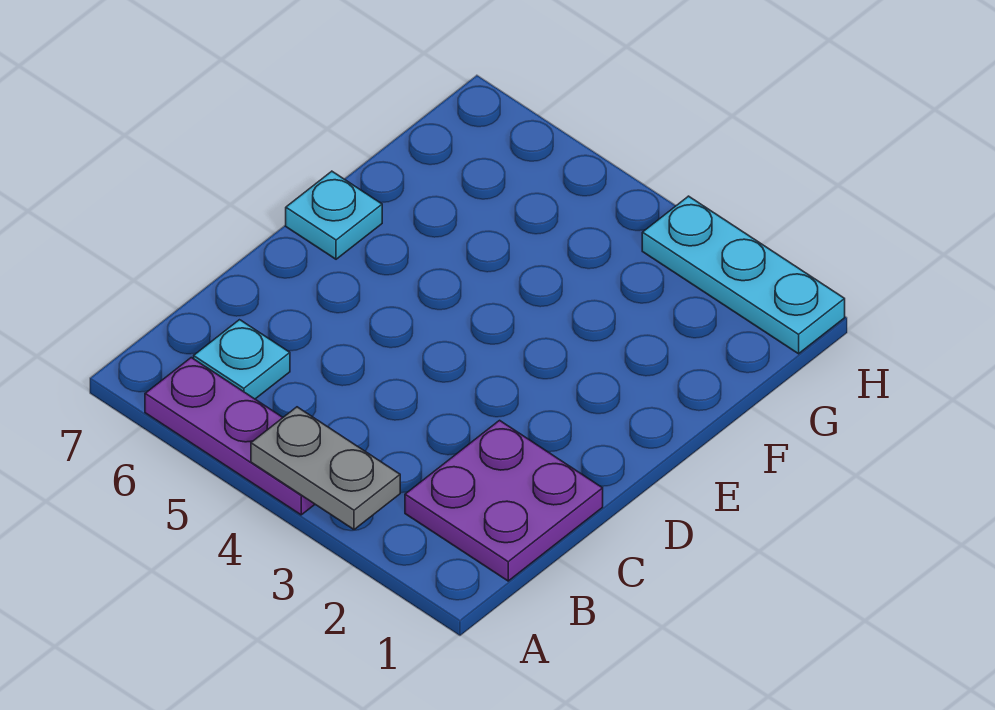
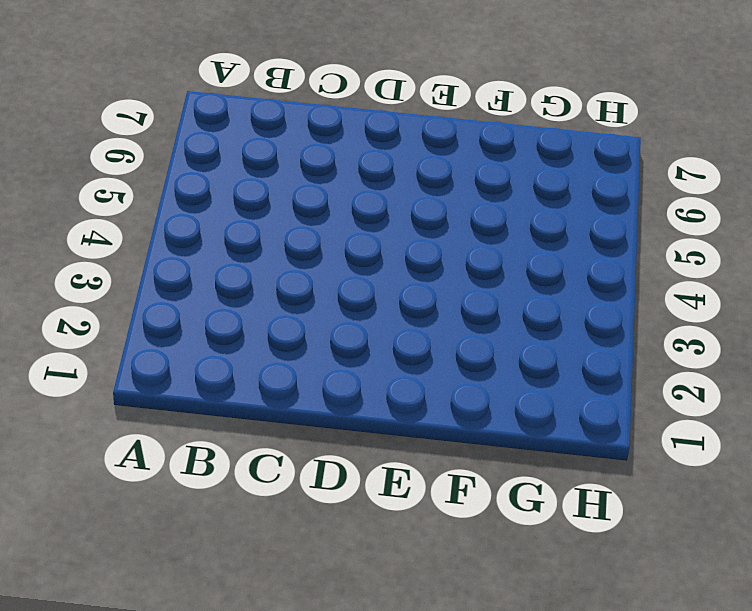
none -> purple plate A4:A6 level 1
none -> purple plate B1:C2 level 1

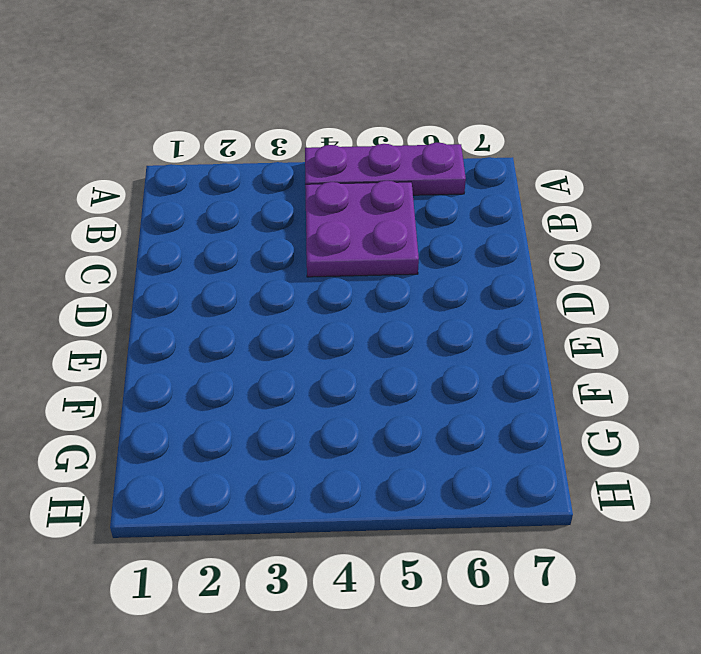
purple plate B4:C5 level 1 -> purple plate B1:C2 level 1
none -> cyan plate B6 level 1
none -> cyan plate E7 level 1

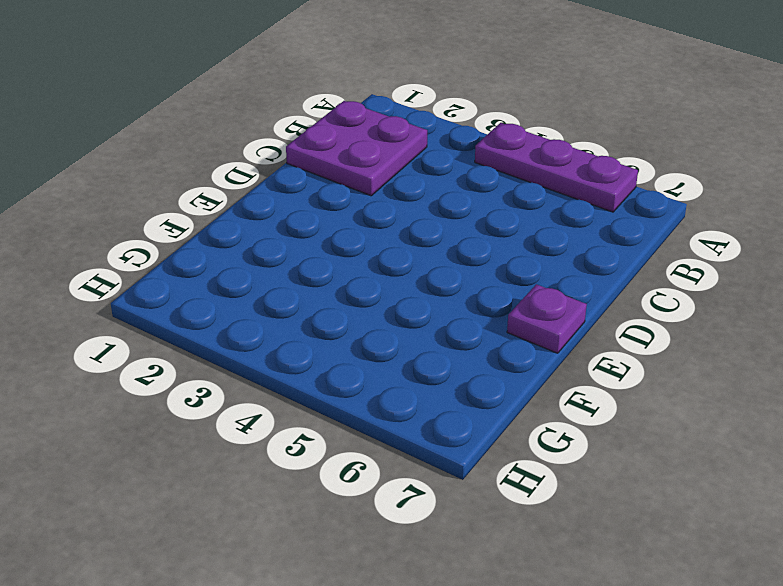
purple plate E7 level 1 -> cyan plate E7 level 1
none -> cyan plate B6 level 1
none -> cyan plate H1:H3 level 1

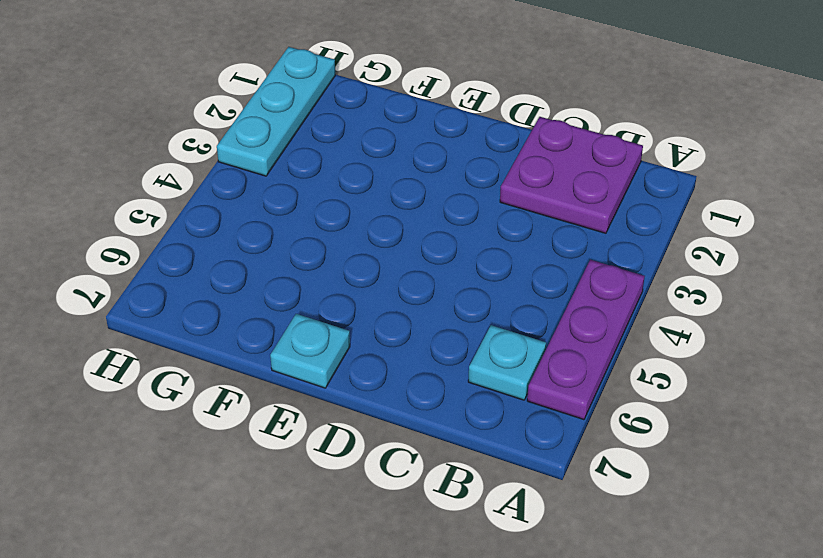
none -> grey plate A3:A4 level 2

